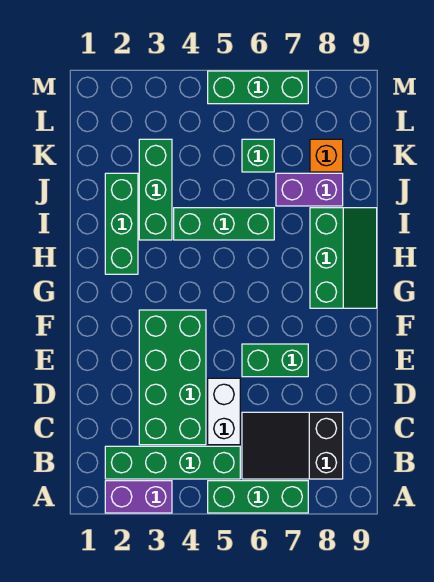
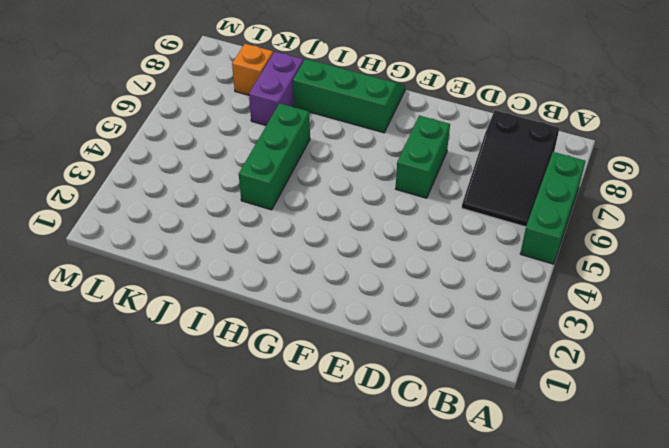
none -> purple brick A2:A3 level 1
none -> green brick B2:B5 level 1
none -> green brick C3:F4 level 1

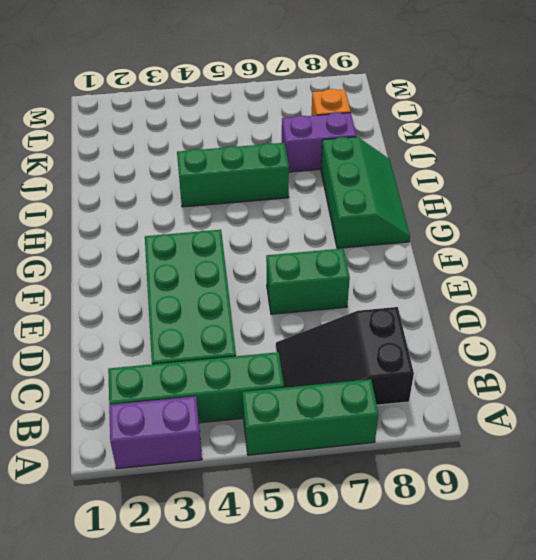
none -> white brick C5:D5 level 1
none -> green brick H2:J2 level 1
none -> green brick I3:K3 level 1

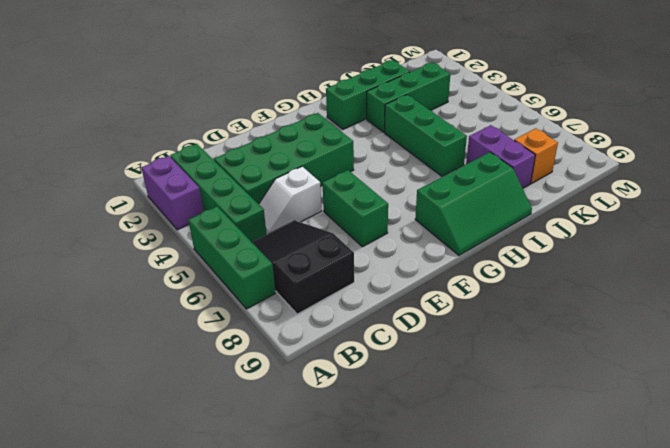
white slope C5:D5 level 1 top D -> white brick C5:D5 level 1
none -> green brick K6 level 1
none -> green brick M5:M7 level 1

